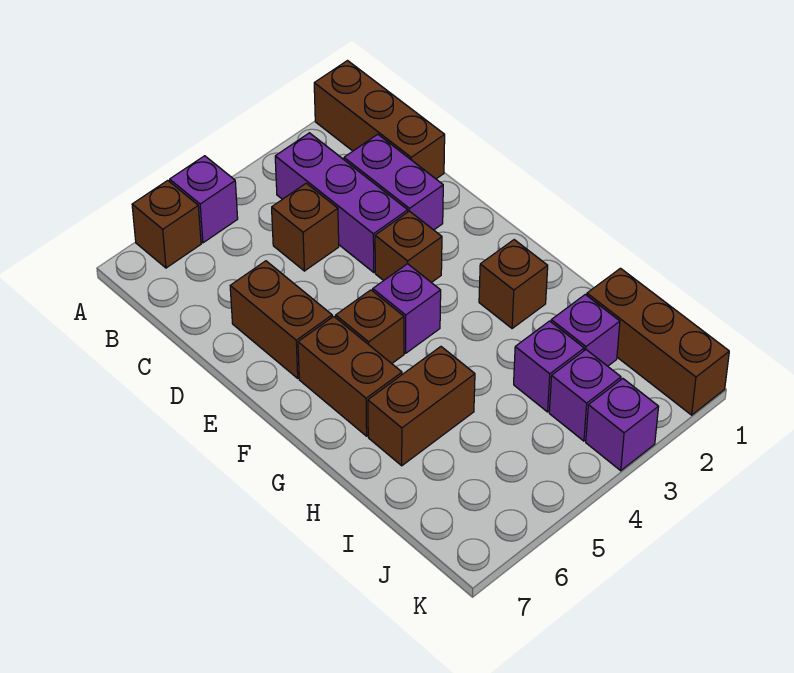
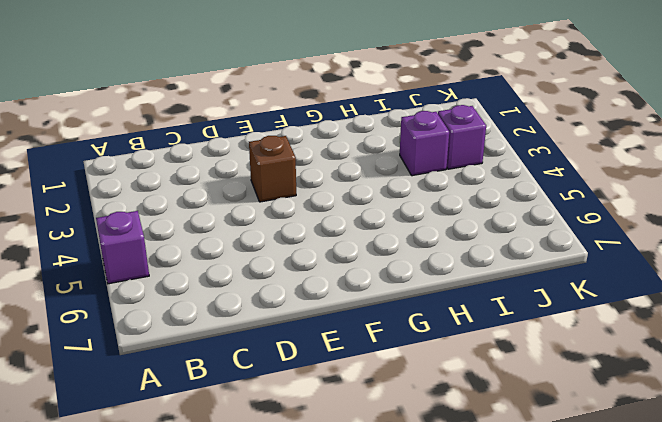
none -> brown brick A1:C1 level 1
none -> brown brick A6 level 1
none -> purple brick B3:D3 level 1

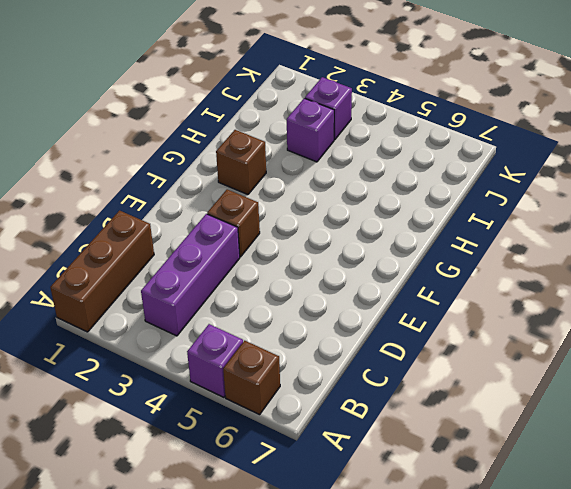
none -> purple brick C2:D2 level 1
none -> brown brick C4 level 1
none -> brown brick D6:E6 level 1

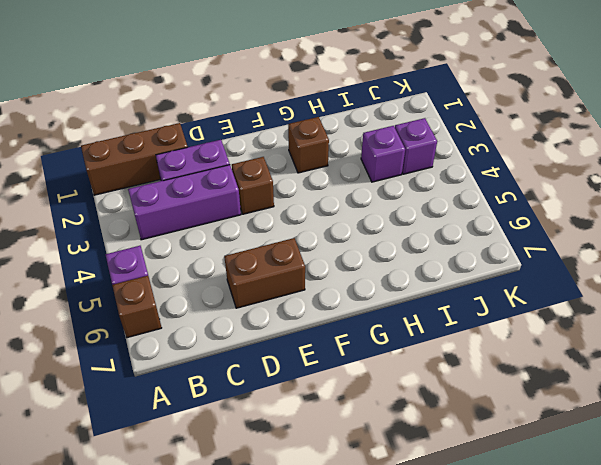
none -> brown brick C4 level 1
none -> purple brick F4 level 1
none -> brown brick F5 level 1

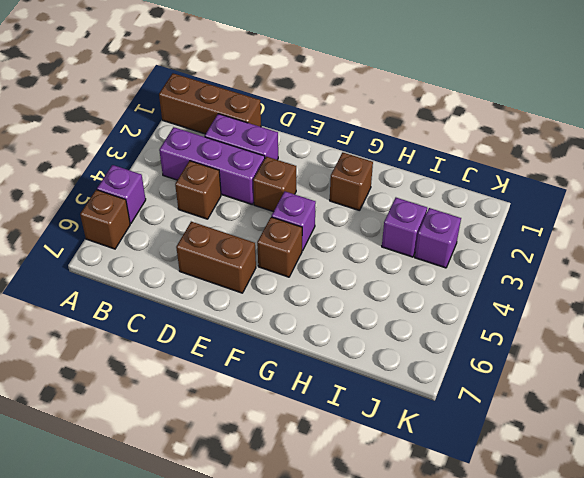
none -> brown brick F6:G6 level 1
none -> brown brick H5:H6 level 1
none -> brown brick I1:K1 level 1

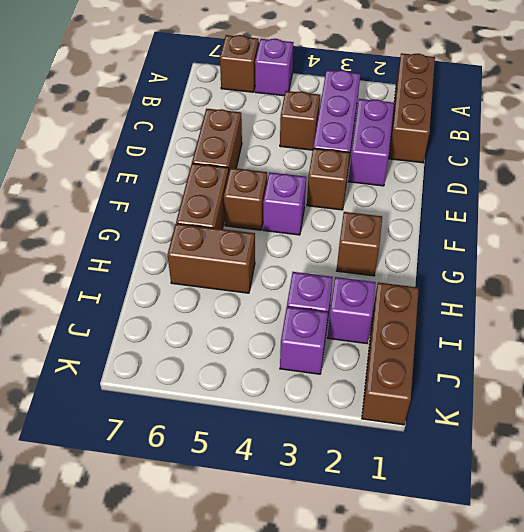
none -> purple brick K3 level 1

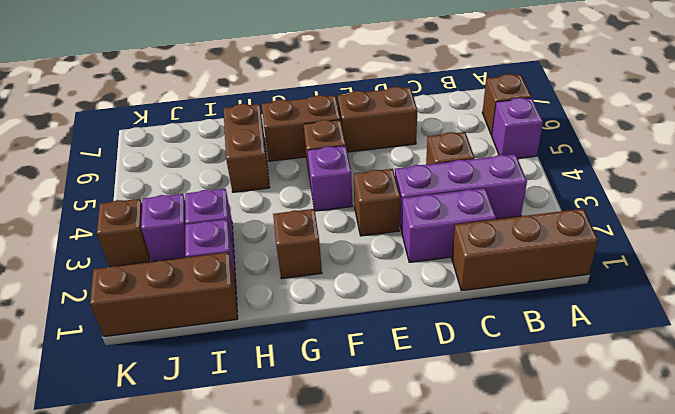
brown brick K3 level 1 -> purple brick K3 level 1

